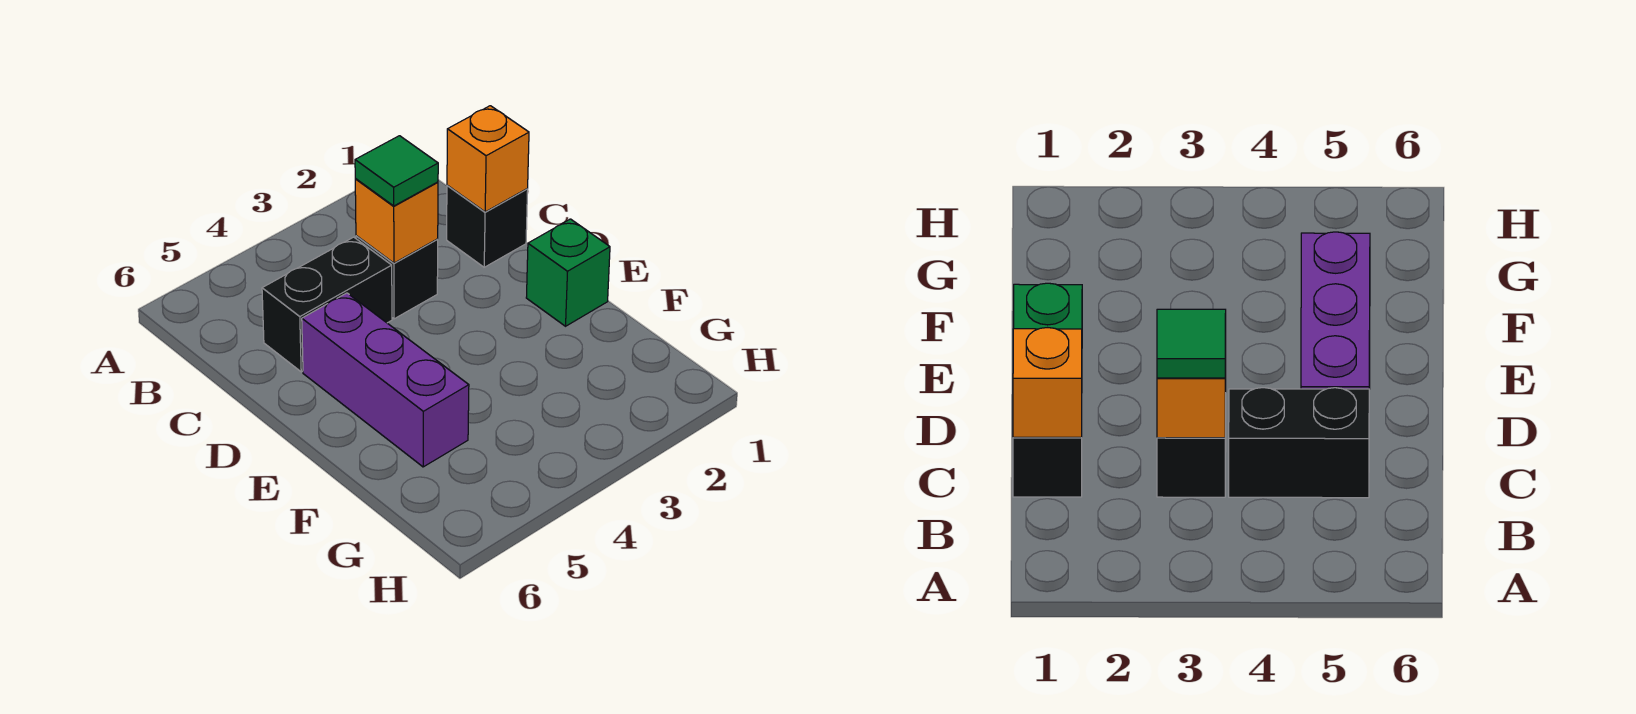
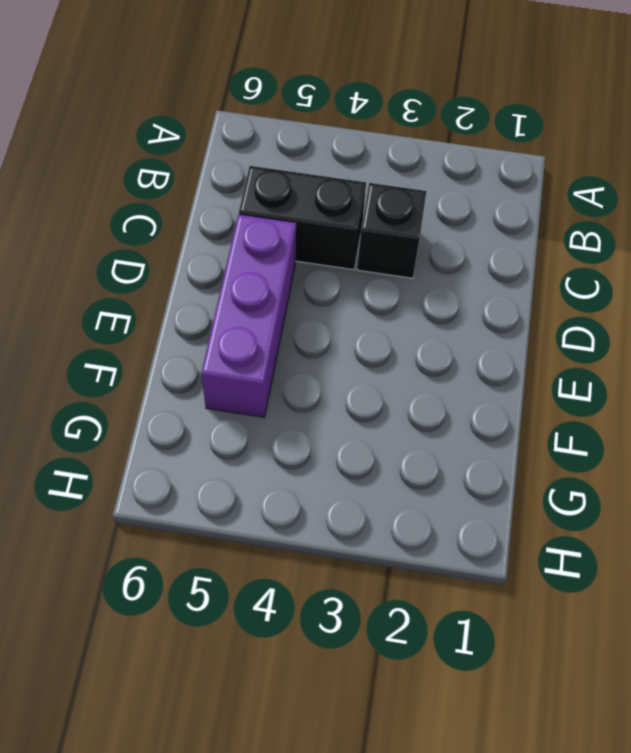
none -> black brick C1 level 1
none -> green brick E1 level 1

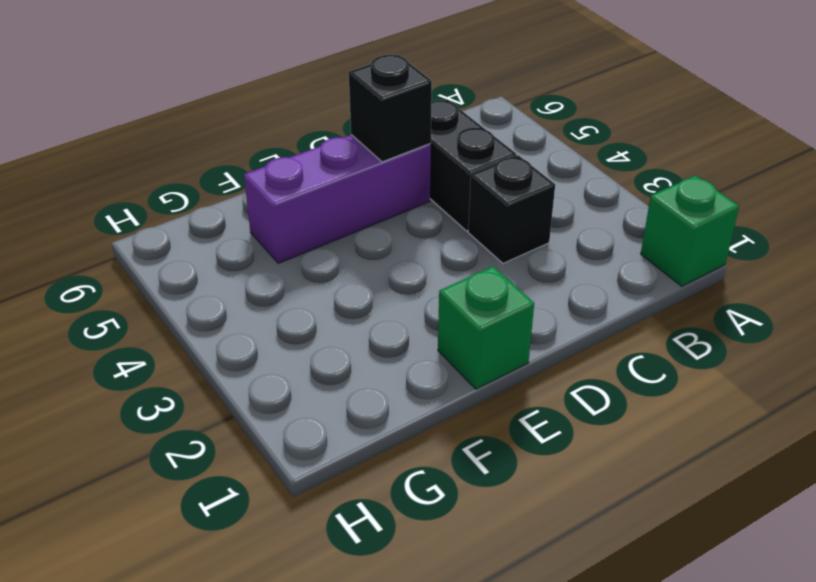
green brick A1 level 1 -> none
black brick D5 level 2 -> black brick C1 level 1
none -> orange brick C1 level 2
none -> orange brick C3 level 2

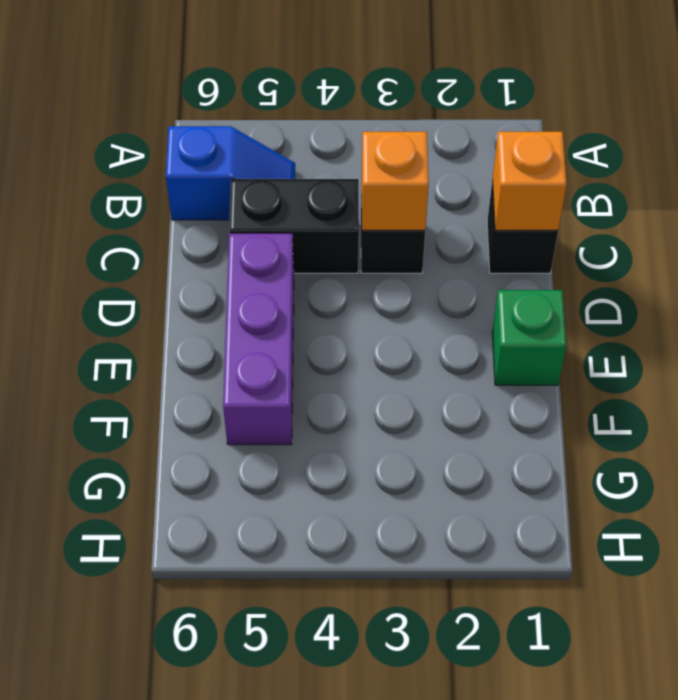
blue slope B5:B6 level 1 top 6 -> none
none -> green tile C3 level 3

